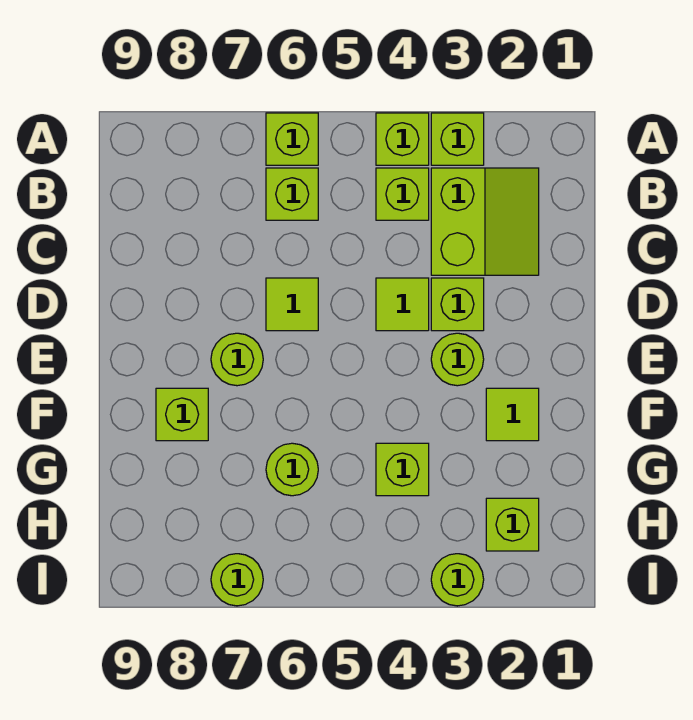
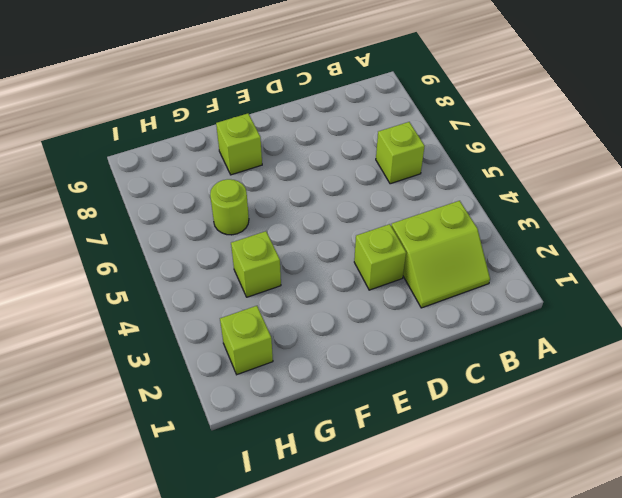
none -> lime brick A3 level 1
none -> lime brick A4 level 1
none -> lime brick A6 level 1

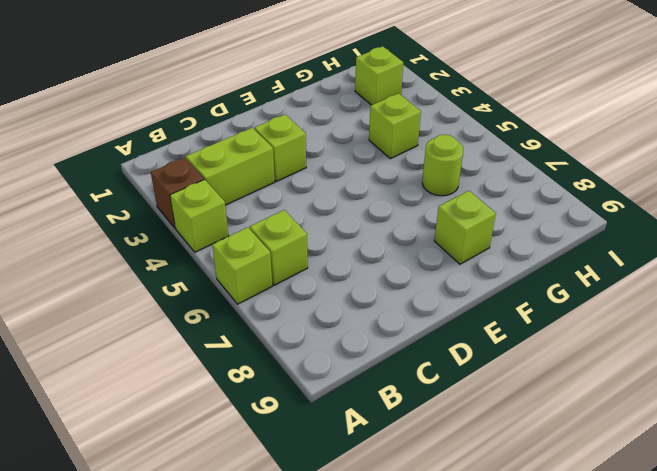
brown brick A3 level 1 -> lime brick A3 level 1
none -> lime brick B4 level 1
none -> lime tile D4 level 1
none -> lime tile D6 level 1

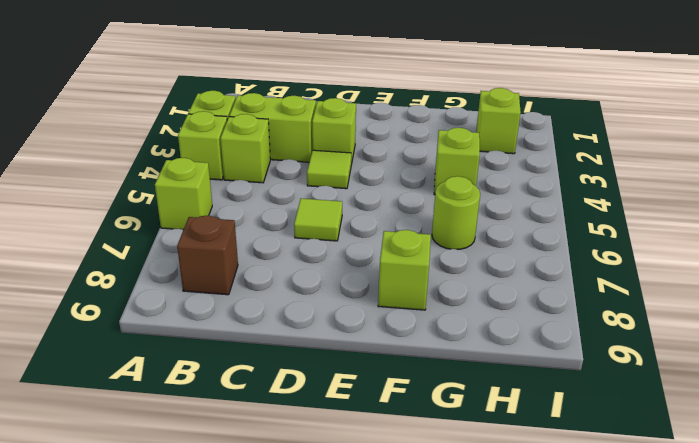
brown brick B8 level 1 -> none
none -> lime brick B6 level 1
none -> lime round brick E3 level 1
none -> lime round brick E7 level 1

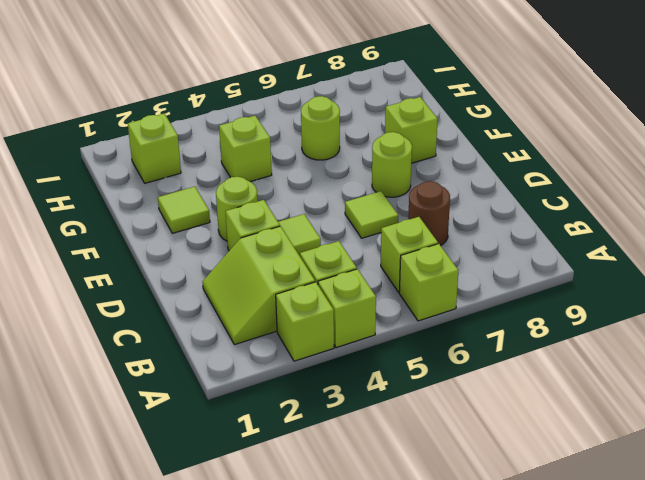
brown round brick C7 level 1 -> none
none -> lime round brick I3 level 1
none -> lime round brick I7 level 1

